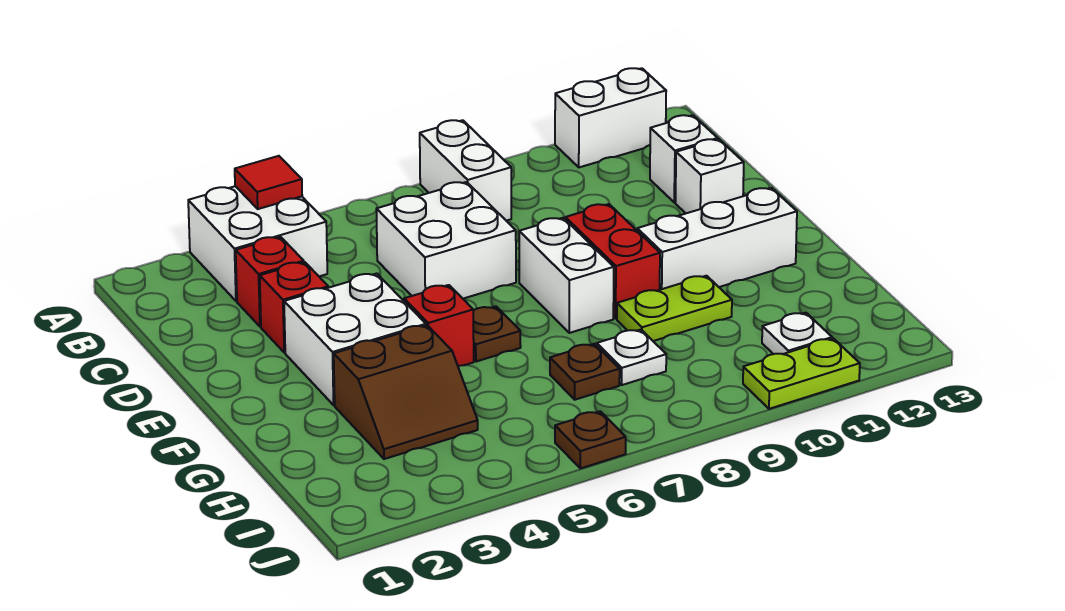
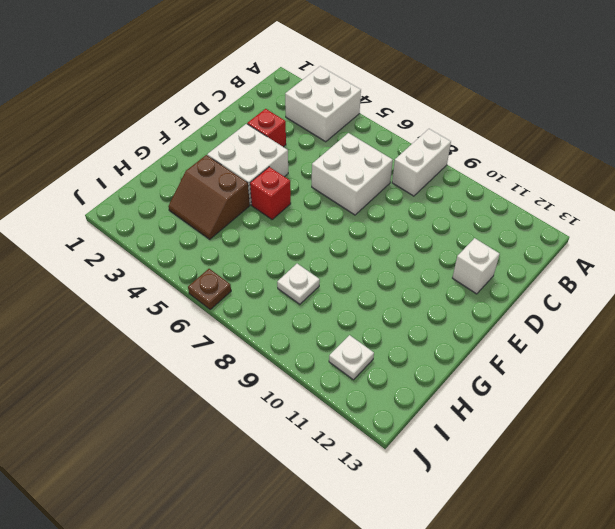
none -> white brick A11:A12 level 1
none -> red brick C3 level 1
none -> white brick C12 level 1

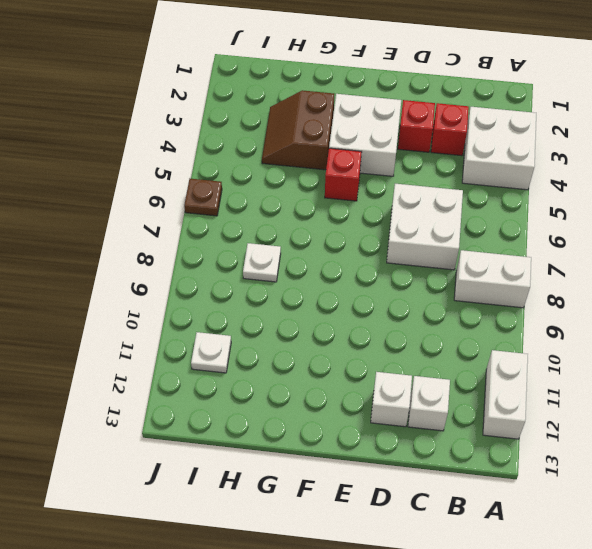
none -> white brick E8:F8 level 1
none -> red brick E9:F9 level 1
none -> brown plate F6 level 1

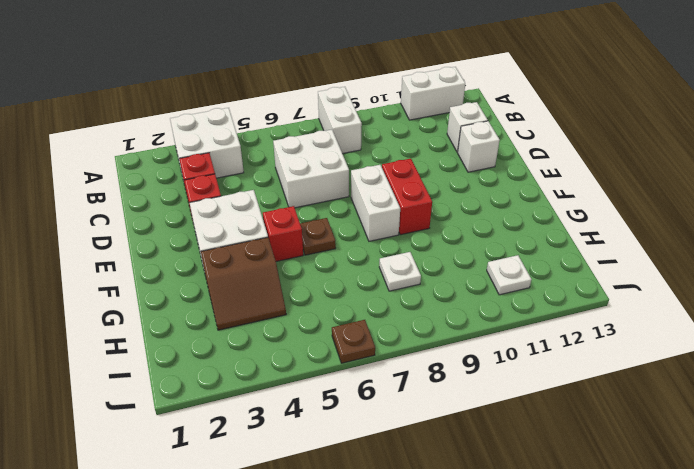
none -> white brick F10:F12 level 1
none -> lime plate G9:G10 level 1
none -> brown plate H7 level 1

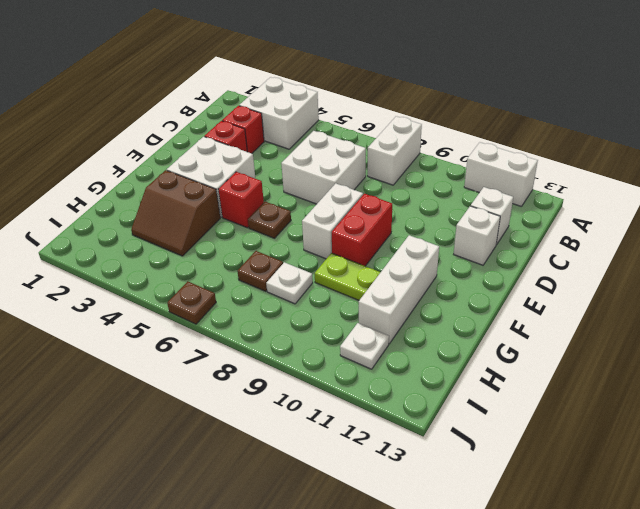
white brick F11:H11 level 1 -> white brick F10:F12 level 1
none -> lime plate J10:J11 level 1
none -> red tile A4 level 2

